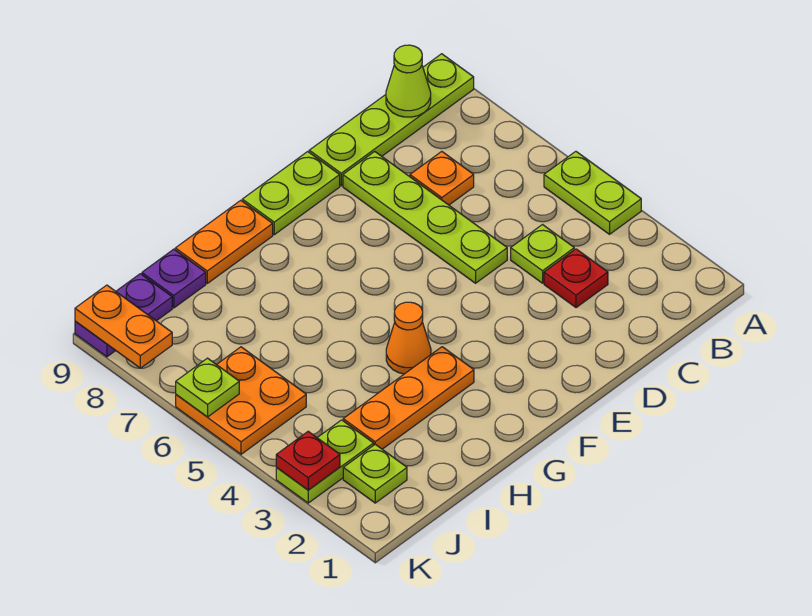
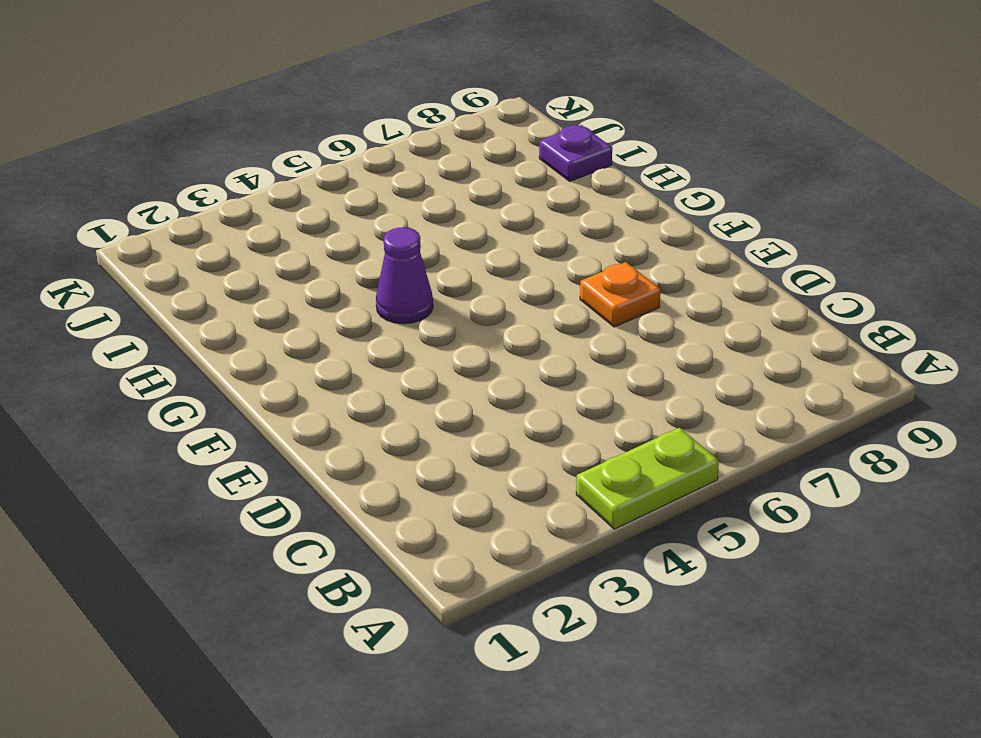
orange plate E7 level 1 -> orange plate C7 level 1
purple cone G4 level 1 -> orange cone G4 level 1
none -> lime plate A9:D9 level 1
none -> red plate C3 level 1
none -> lime plate C4 level 1

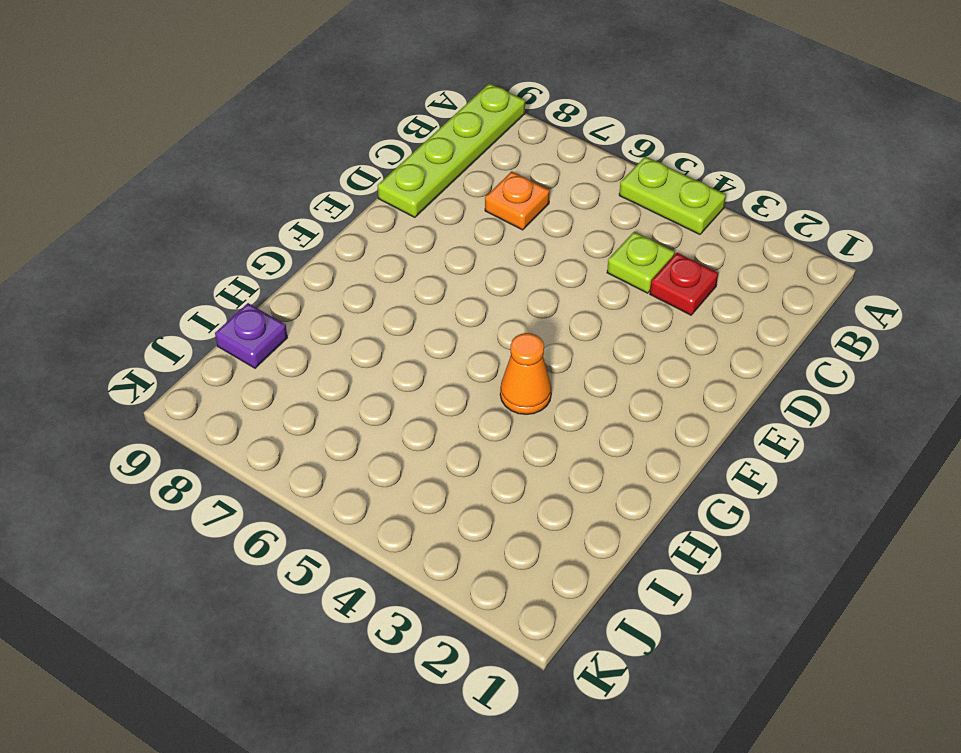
none -> lime plate D5:D8 level 1
none -> lime plate E9:F9 level 1
none -> orange plate G3:I3 level 1

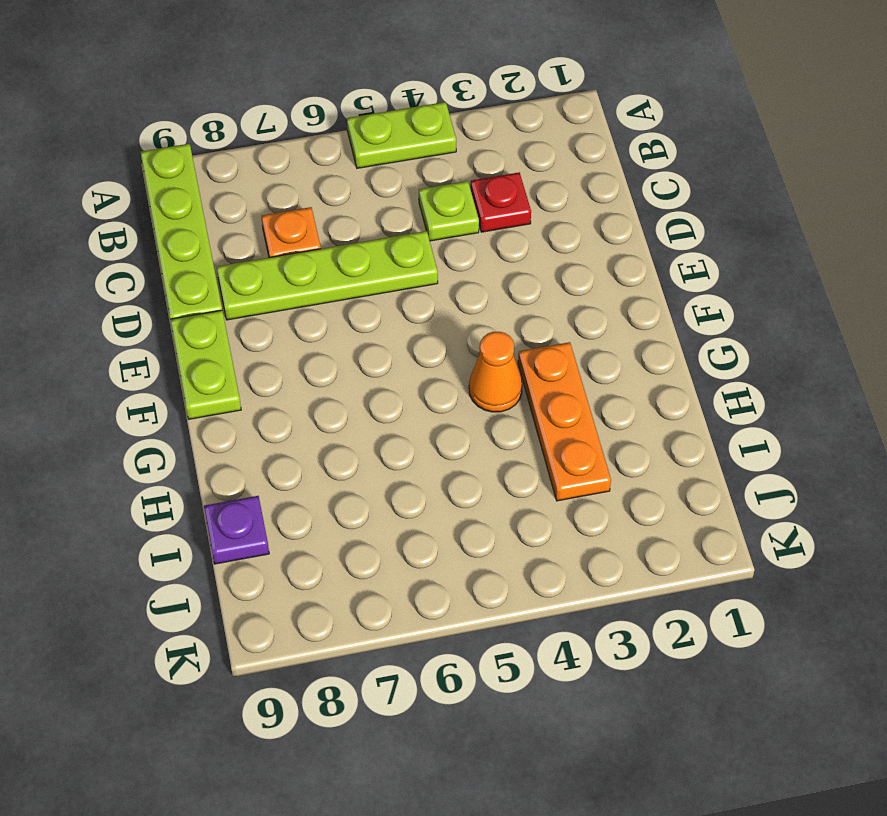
none -> orange plate G9:H9 level 1
none -> lime plate J2 level 1
none -> lime plate J3:K3 level 1

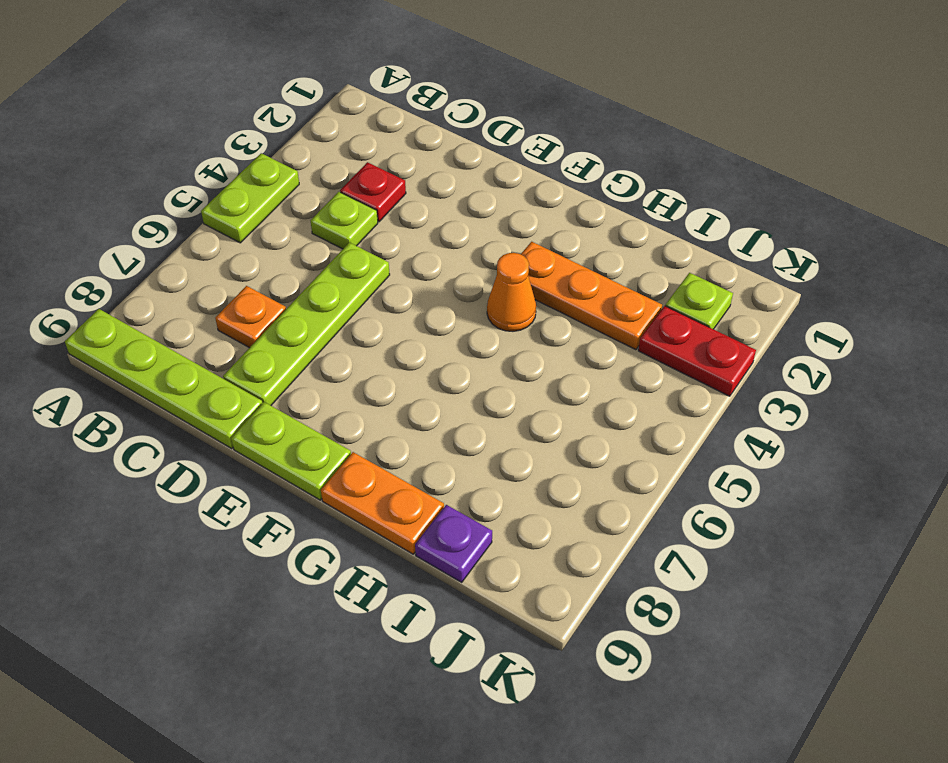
red plate J3:K3 level 1 -> lime plate J3:K3 level 1
none -> orange plate J5:K6 level 1
none -> purple plate J9:K9 level 1
none -> lime cone B9 level 2

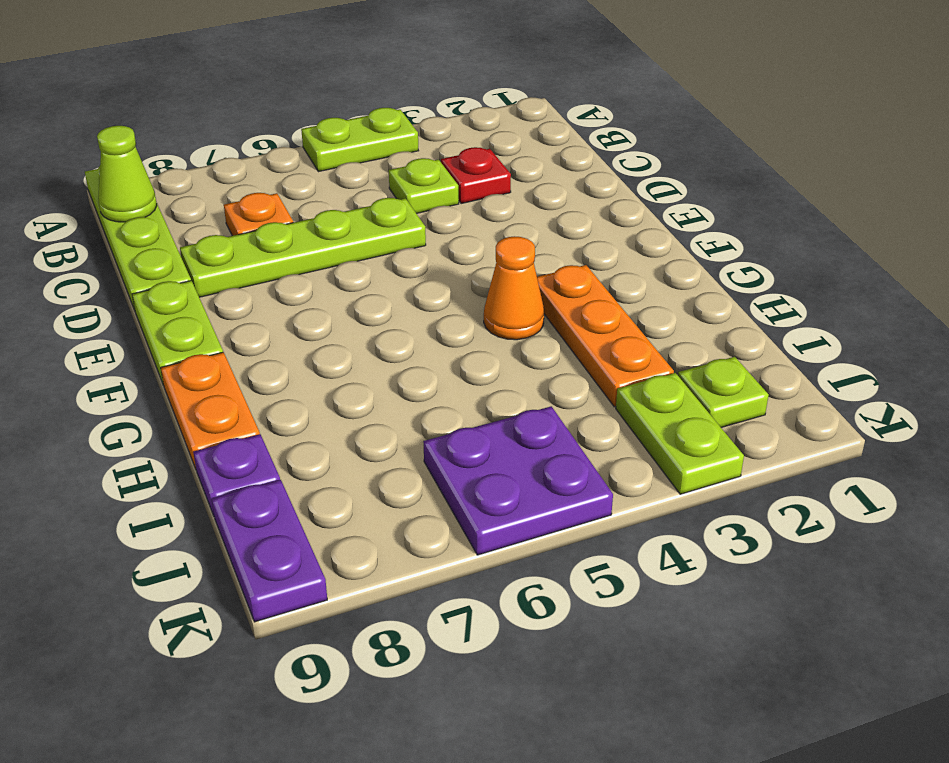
purple plate J5:K6 level 1 -> orange plate J5:K6 level 1
none -> red plate K3 level 2
none -> lime plate K6 level 2
none -> orange plate K8:K9 level 2

